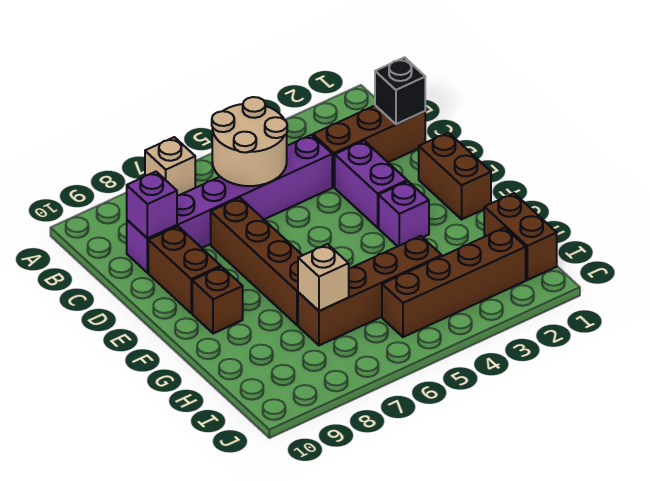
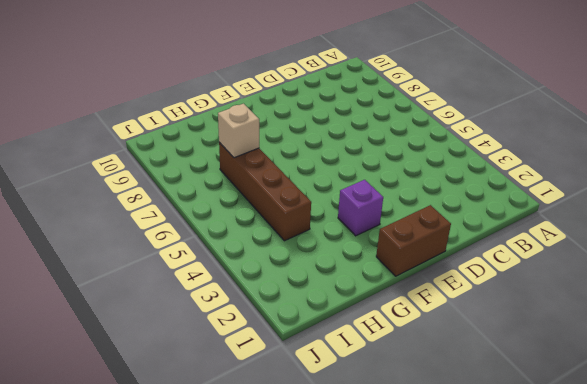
none -> tan brick A7 level 1
none -> brown brick C1:C3 level 1
none -> purple brick C4:C9 level 1

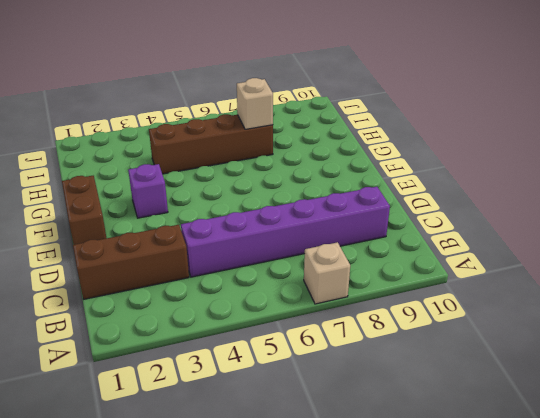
none -> purple brick D3:E3 level 1
none -> brown brick D7:G7 level 1
none -> brown brick D9:E9 level 1

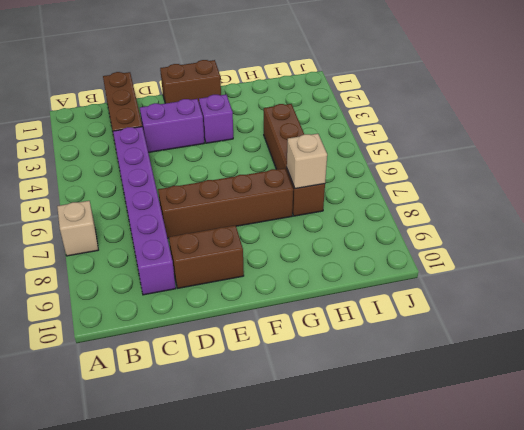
none -> brown brick F9 level 1
none -> brown brick H1:I1 level 1
none -> brown brick I2:I5 level 1

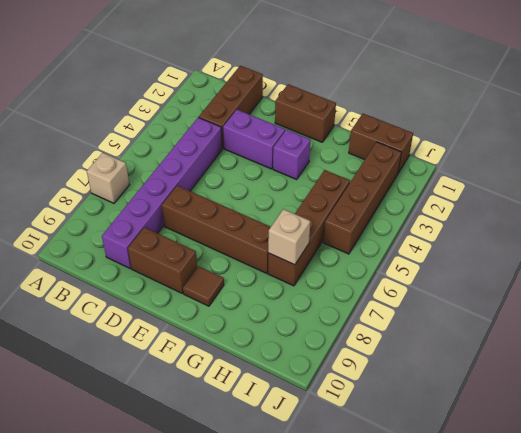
brown tile F9 level 1 -> brown brick F9 level 1
none -> tan round brick B5:C6 level 2
none -> black brick C1 level 2
none -> purple brick C9 level 2

